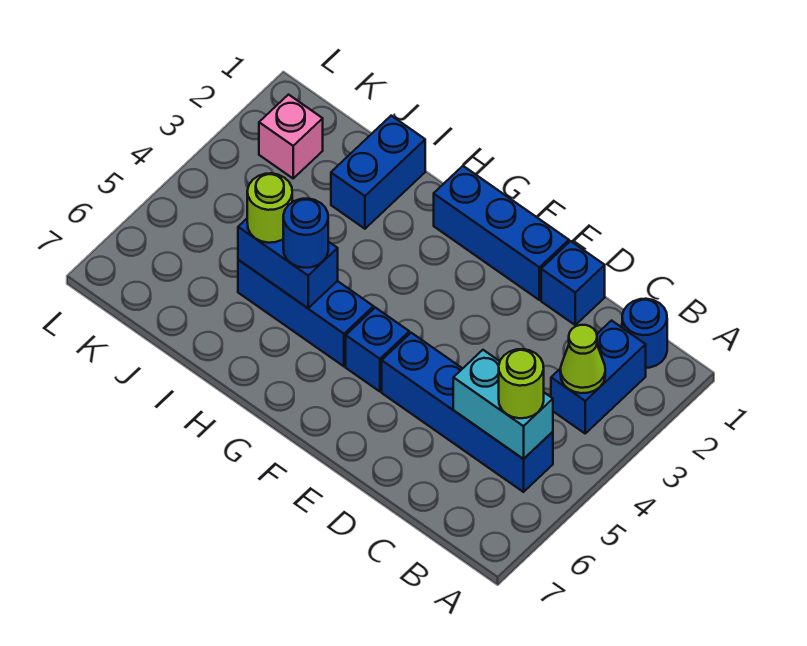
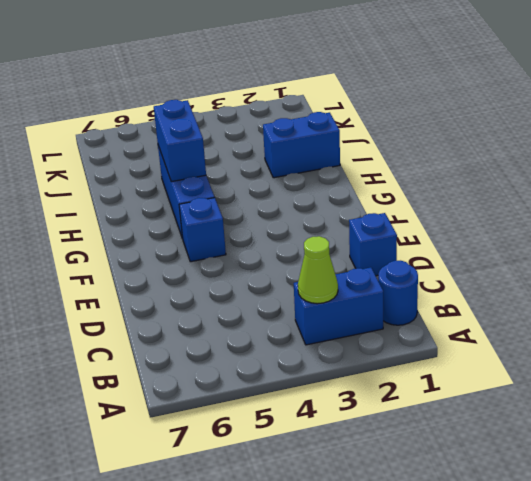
none -> blue brick B5:E5 level 1
none -> blue brick E1:G1 level 1
none -> pink brick K2 level 1

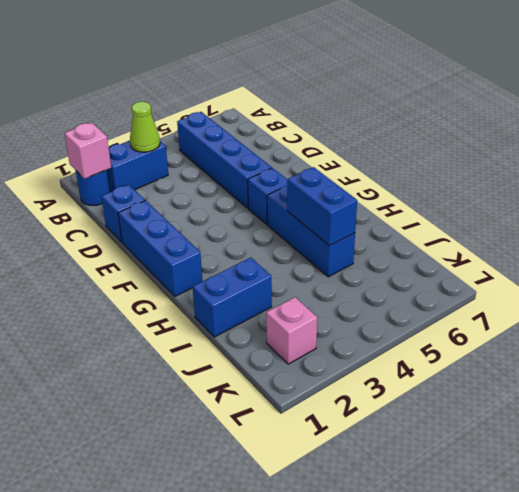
pink brick B1 level 2 -> none
none -> cyan brick B5:C5 level 2
none -> lime round brick B5 level 3
none -> blue round brick H5 level 3

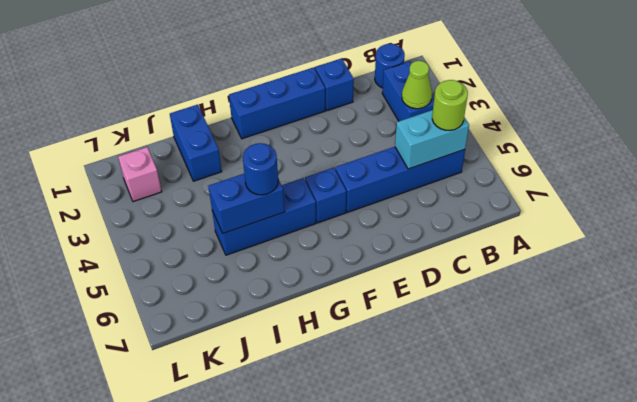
none -> lime round brick I5 level 3

